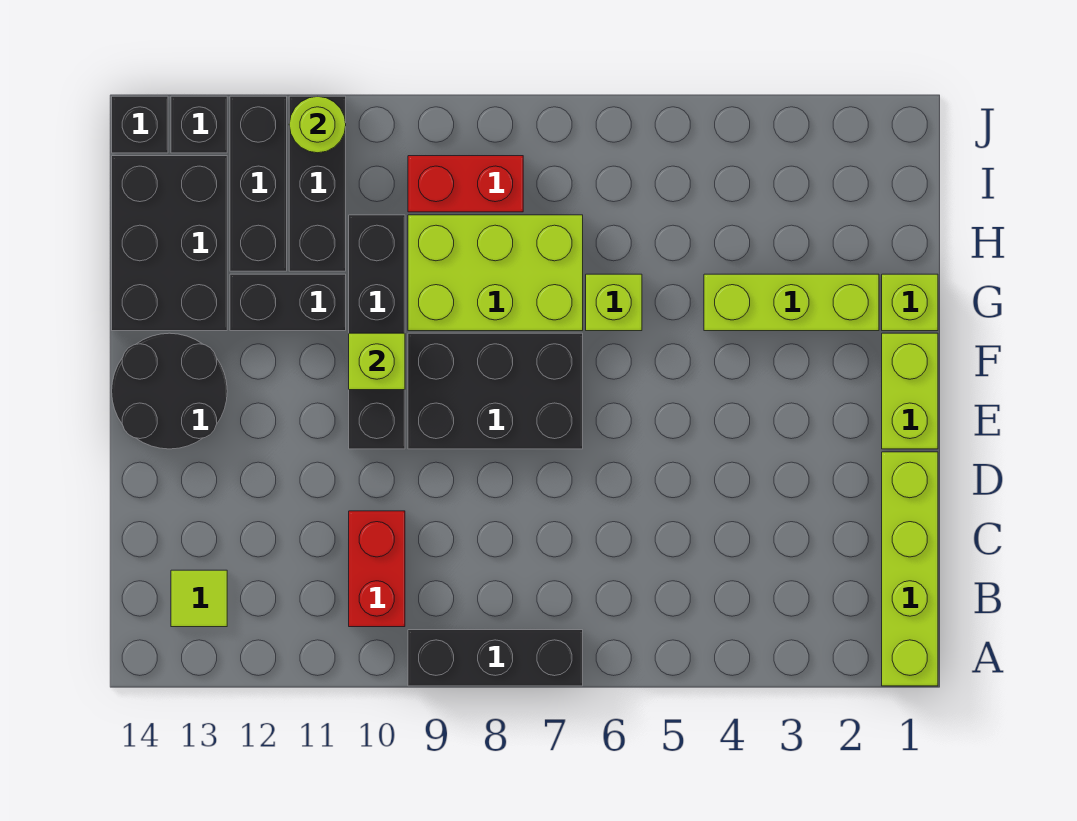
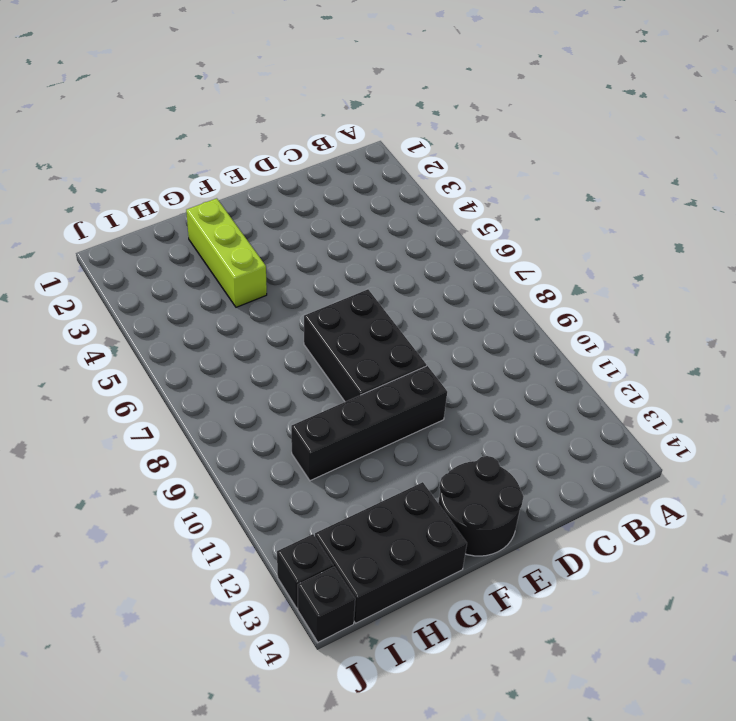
none -> lime brick A1:D1 level 1
none -> black brick A7:A9 level 1
none -> red brick B10:C10 level 1

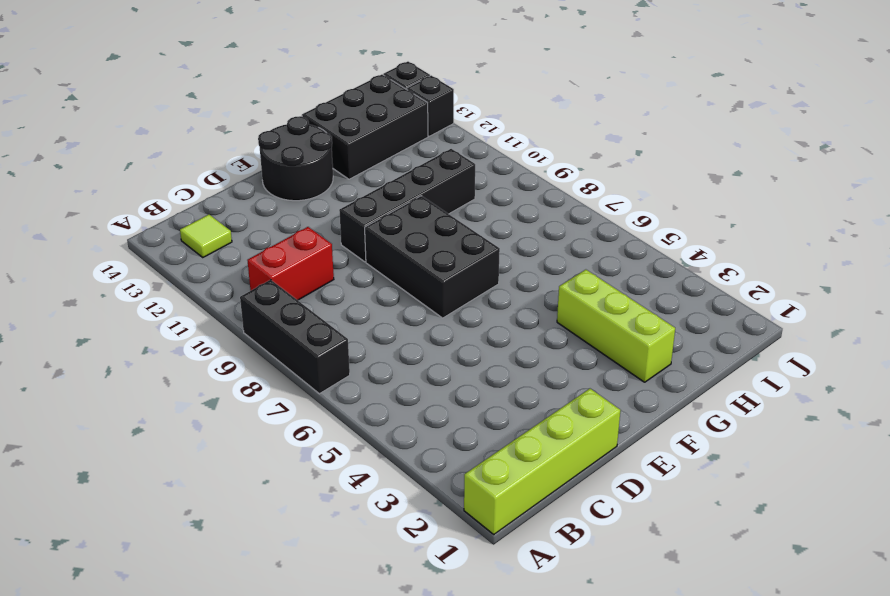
none -> lime brick E1:F1 level 1
none -> lime brick G1 level 1
none -> lime brick G6 level 1

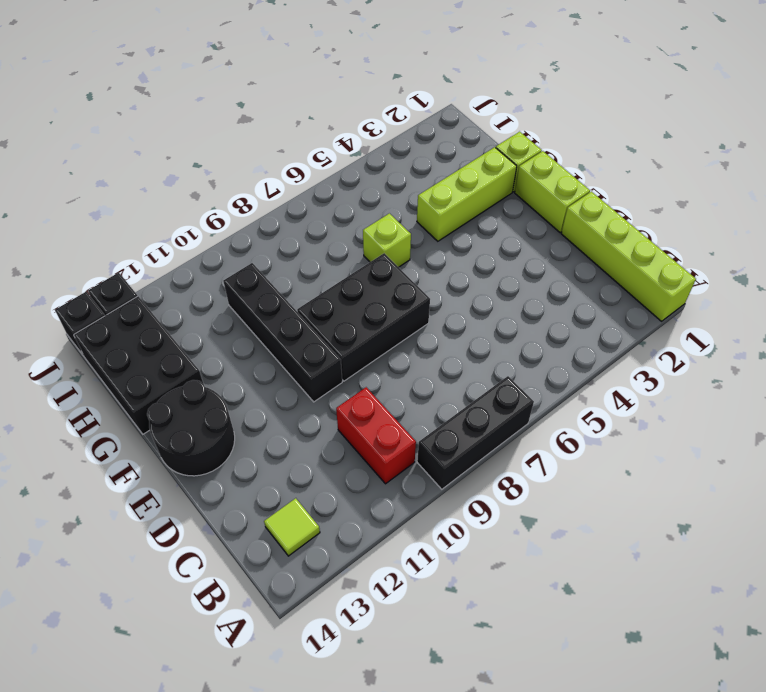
none -> lime brick G7:H9 level 1
none -> black brick G11:G12 level 1
none -> black brick H11:J11 level 1

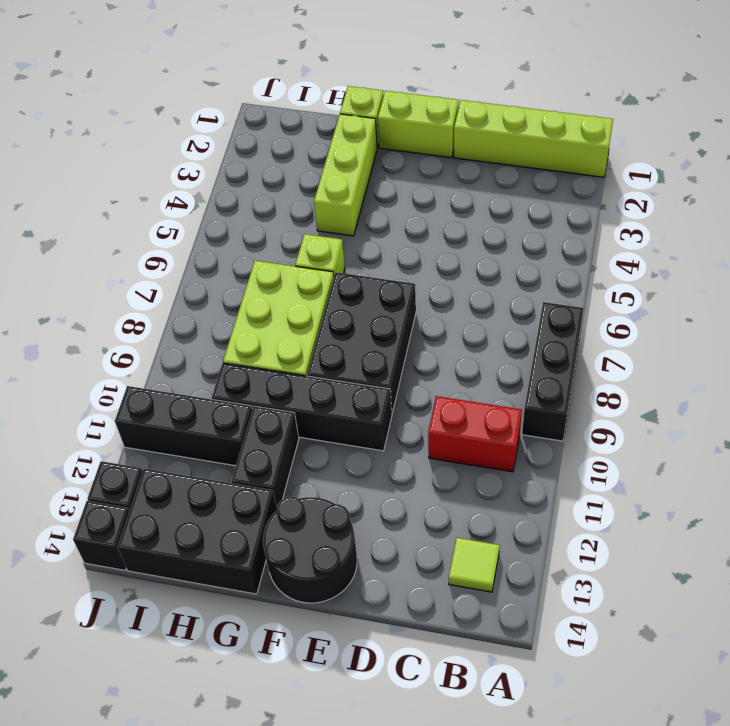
none -> black brick H12:J12 level 1
none -> red brick I8:I9 level 1
none -> lime brick F10 level 2

